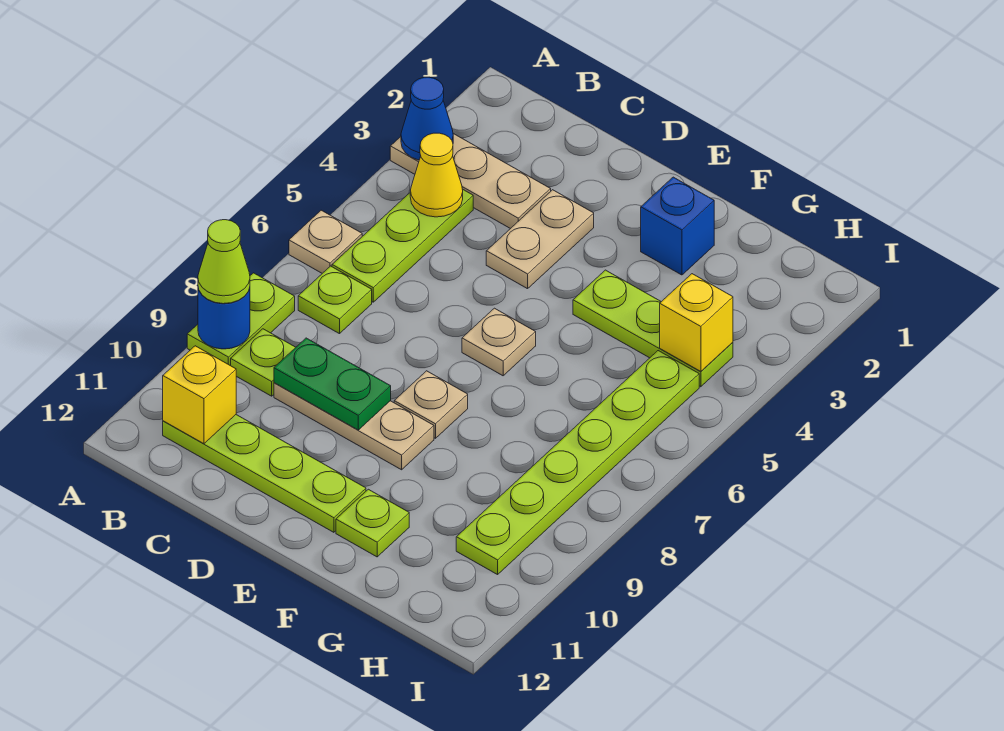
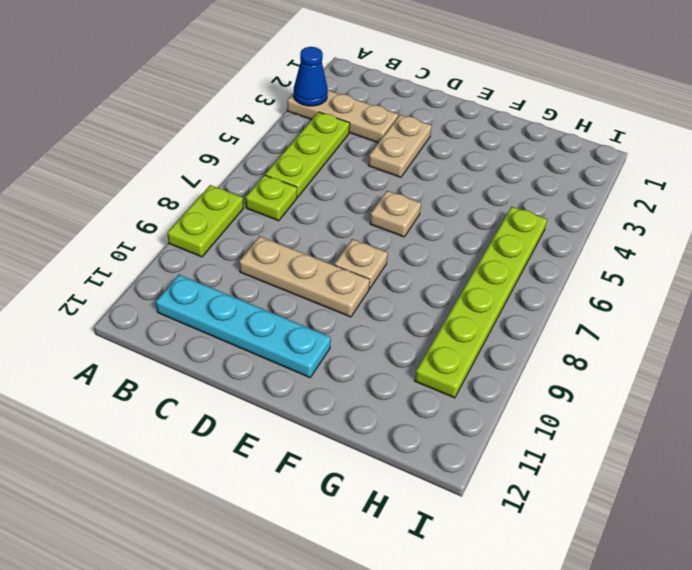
cyan plate B11:E11 level 1 -> lime plate B11:E11 level 1
none -> tan plate A6 level 1
none -> lime plate B9 level 1
none -> blue brick F2 level 1

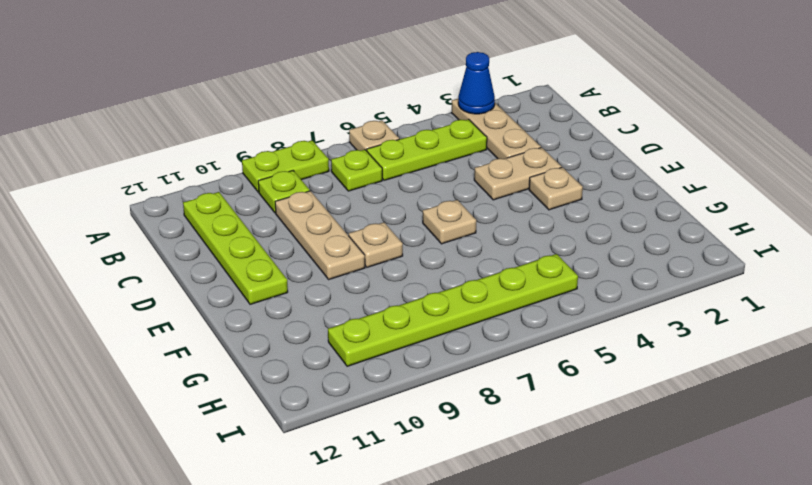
tan plate E3 level 1 -> none
none -> blue brick F2 level 1
none -> lime plate F4:H4 level 1
none -> lime plate F11 level 1

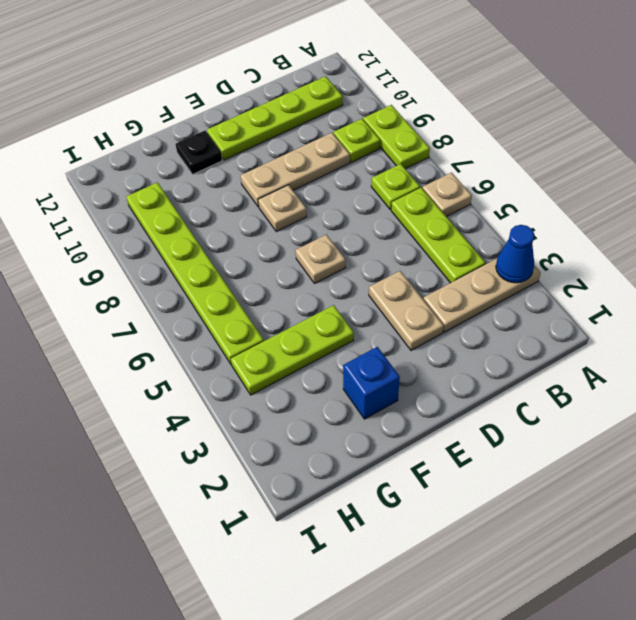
black plate F11 level 1 -> lime plate F11 level 1
none -> blue round brick A9 level 2
none -> yellow cone B4 level 2
none -> yellow brick B11 level 2

